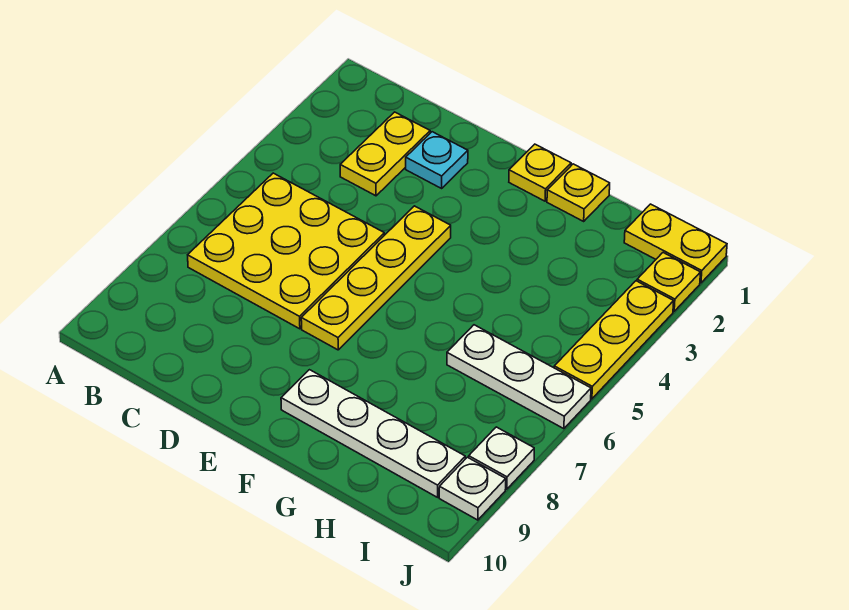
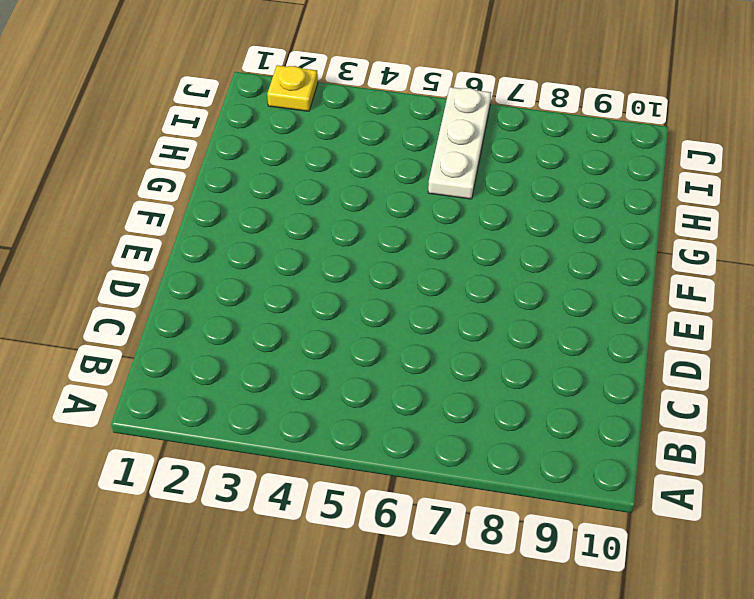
none -> yellow plate B5:D7 level 1
none -> yellow plate C2:C3 level 1
none -> cyan plate D2 level 1

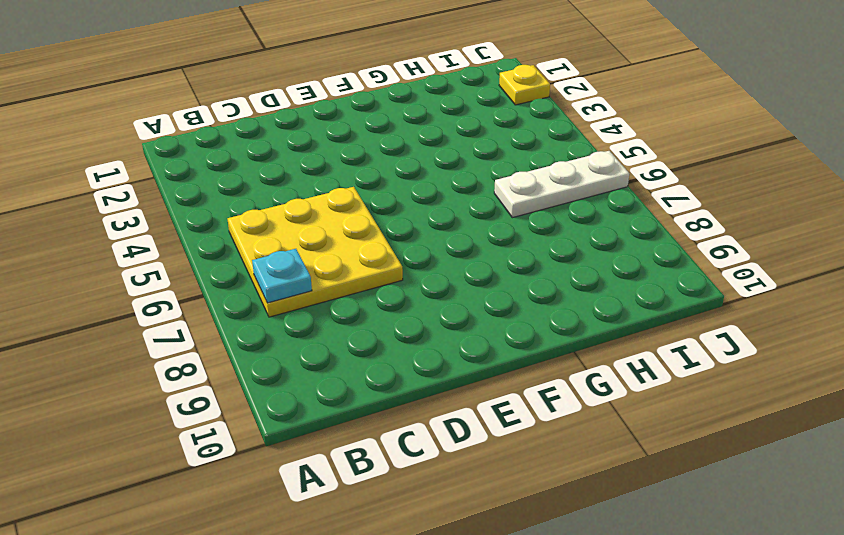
cyan plate B7 level 2 -> cyan plate D2 level 1
none -> yellow plate C2:C3 level 1
none -> yellow plate E4:E7 level 1
none -> yellow plate F1 level 1

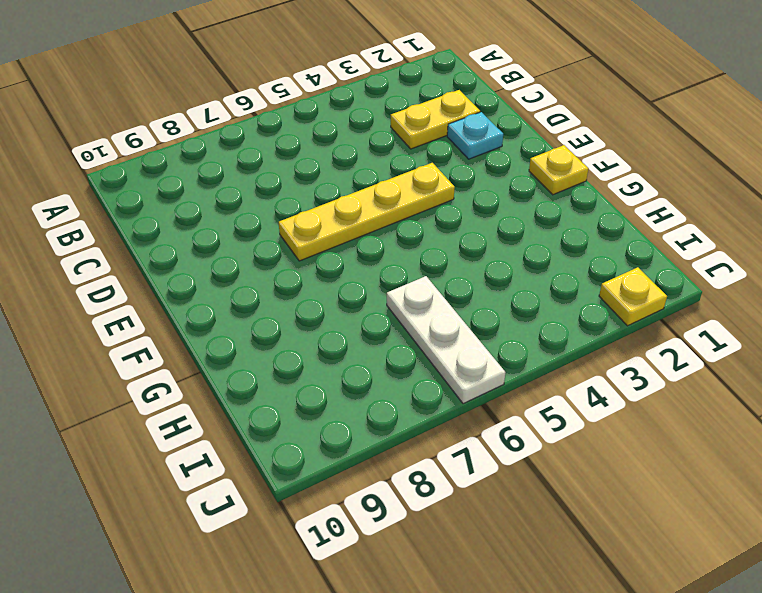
none -> yellow plate B5:D7 level 1
none -> white plate F9:I9 level 1
none -> yellow plate G1 level 1

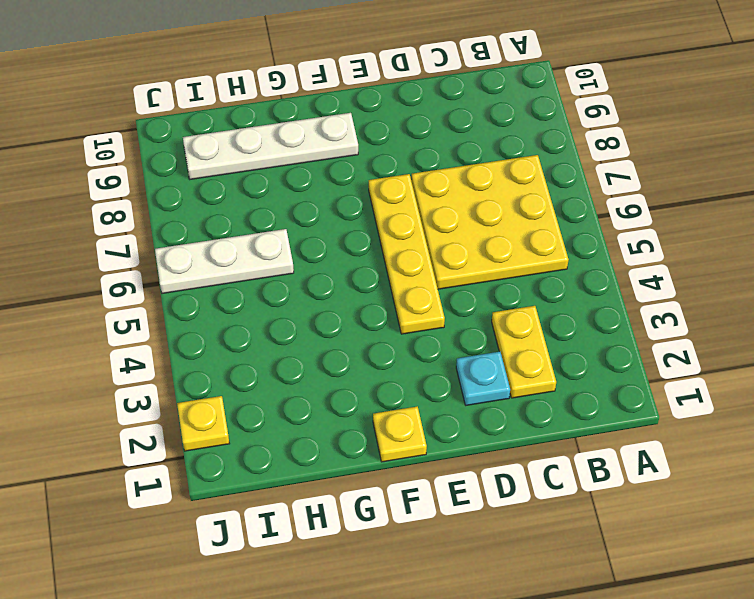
none -> yellow plate G1 level 1
none -> yellow plate I1:J1 level 1
none -> yellow plate J3:J5 level 1

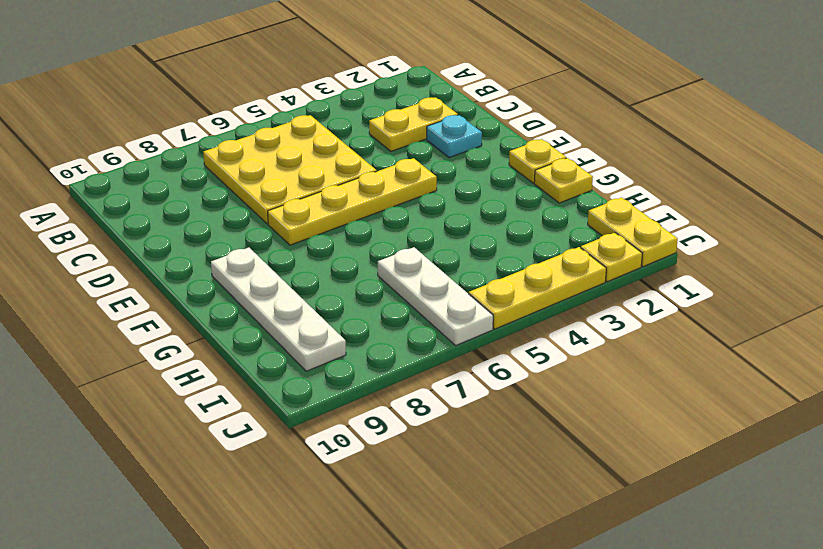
none -> white plate J8 level 1
none -> white plate J9 level 1

